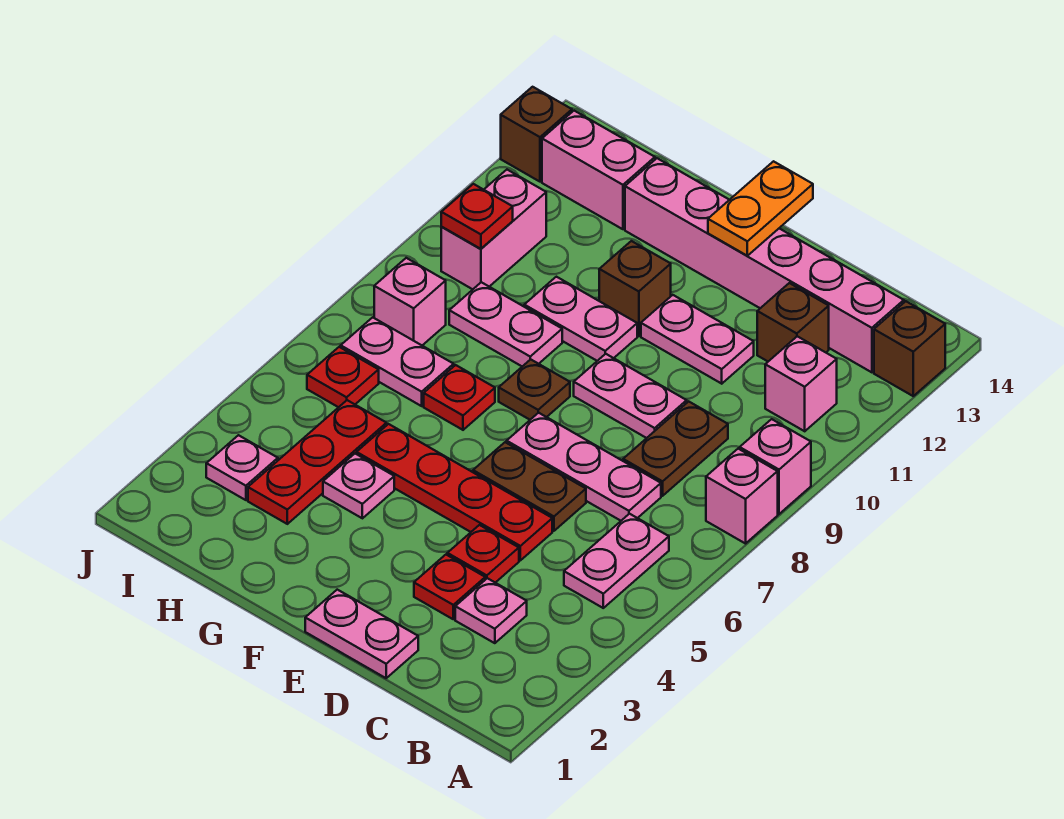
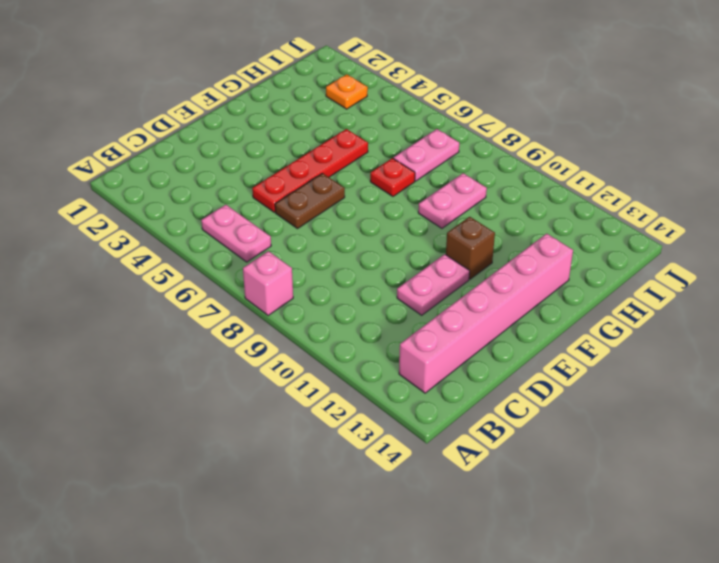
orange plate I3 level 1 -> pink plate I3 level 1
none -> pink brick A9 level 1
none -> brown brick A13 level 1
none -> pink brick B11 level 1
none -> pink plate C3 level 1

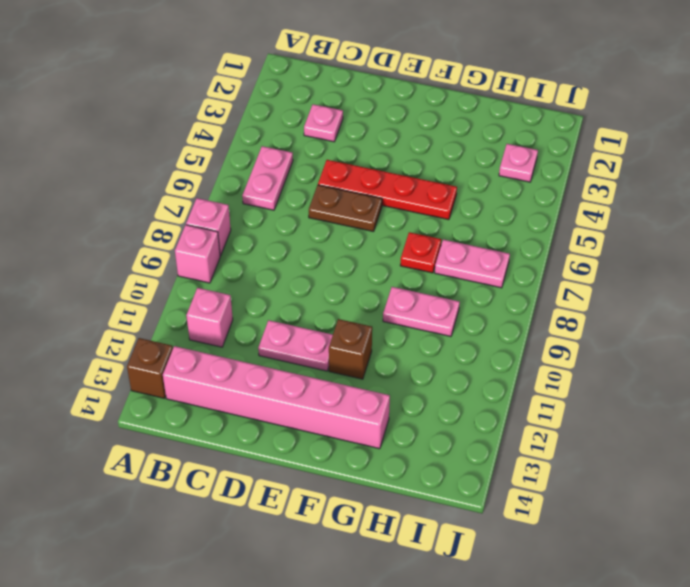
none -> pink plate C7:E7 level 1
none -> brown plate C8:C9 level 1
none -> brown brick C12 level 1
none -> pink plate D1:E1 level 1

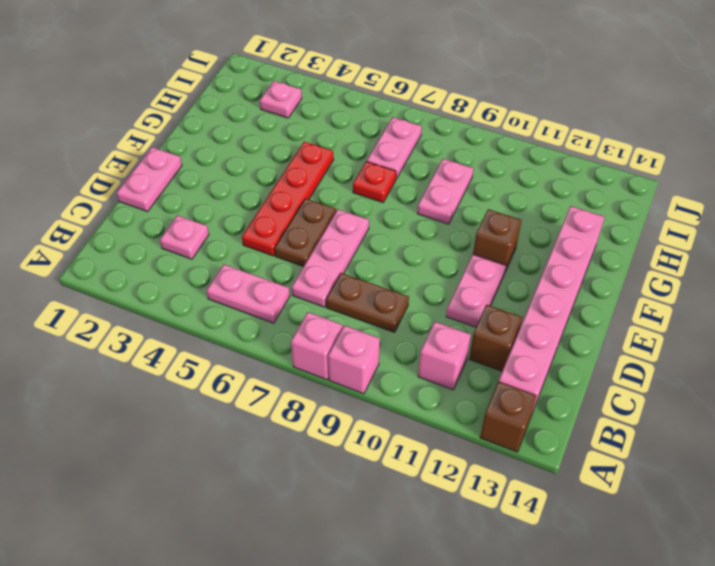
none -> red plate D3 level 1
none -> red plate D4 level 1
none -> pink plate D9:E9 level 1
none -> brown plate F8 level 1

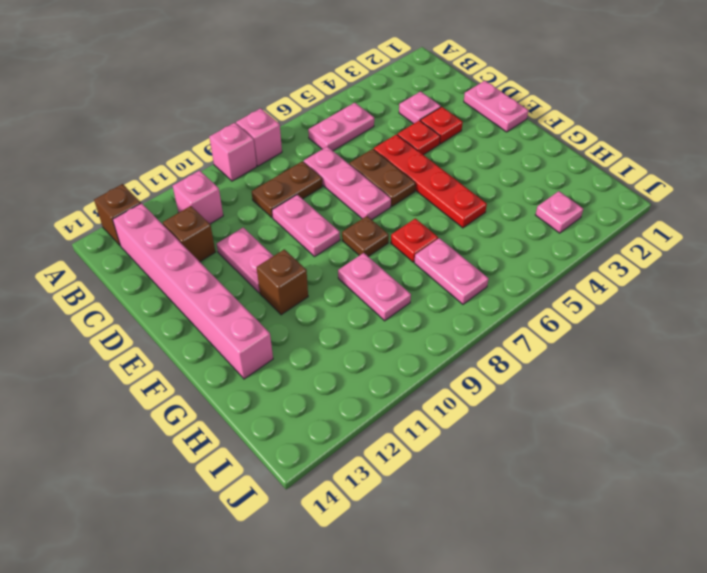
none -> pink plate F10:G10 level 1
none -> pink plate G4 level 1
none -> red plate H3:H5 level 1
none -> pink brick H13:I13 level 1

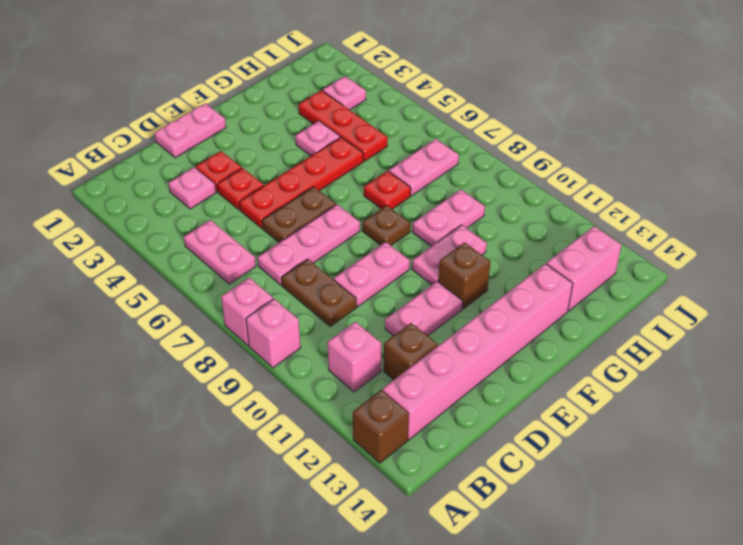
none -> red plate I6 level 1
none -> pink brick I8 level 1
none -> pink brick I10:I11 level 1
none -> brown brick J13 level 1

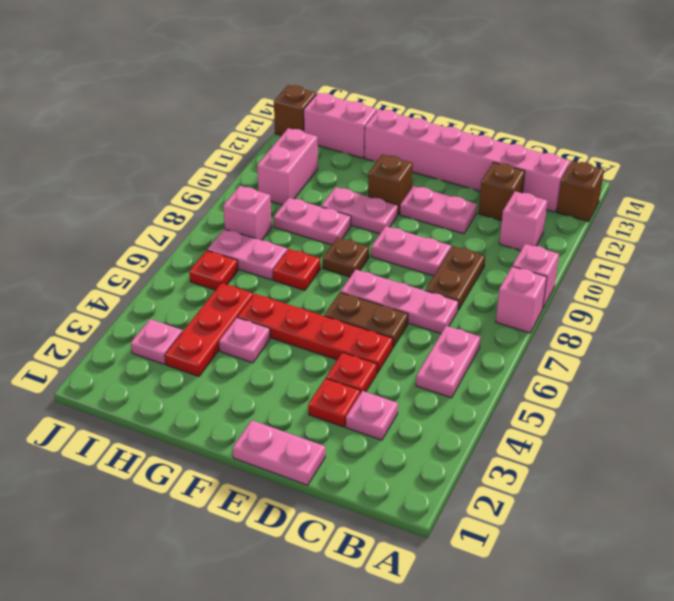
none -> orange plate E13:E14 level 2
none -> red plate I10 level 2

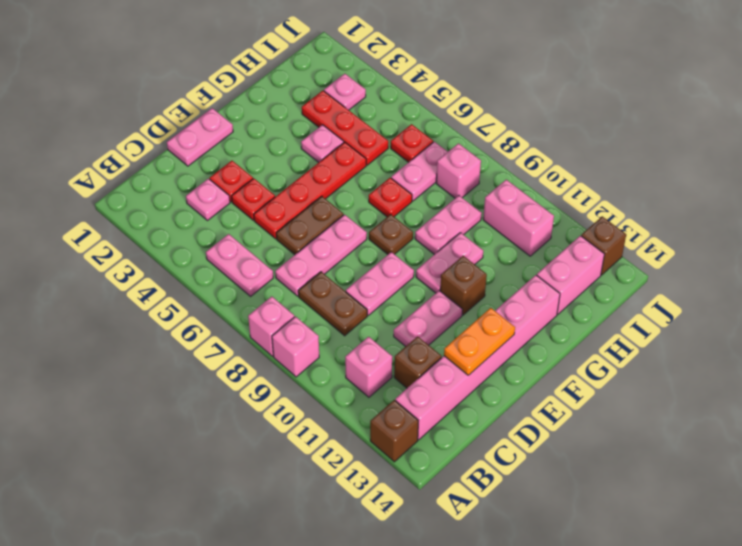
orange plate D13:E13 level 2 -> orange plate E13:E14 level 2
none -> red plate I10 level 2

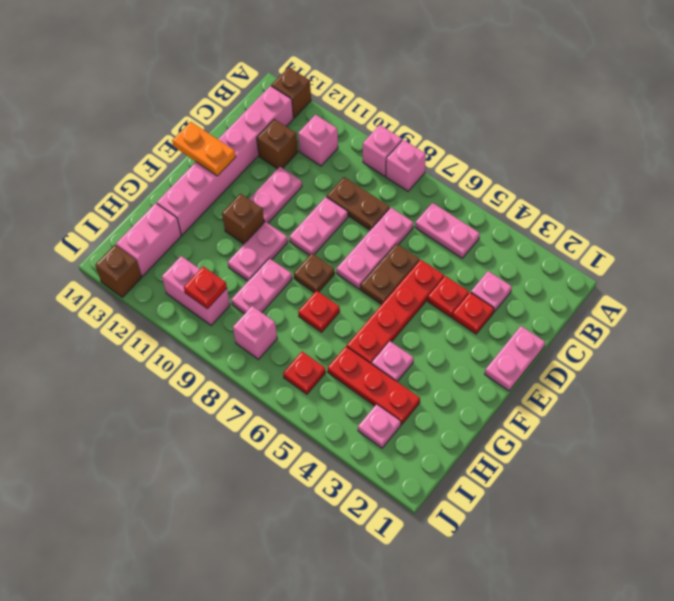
none -> pink plate H7:I7 level 1

